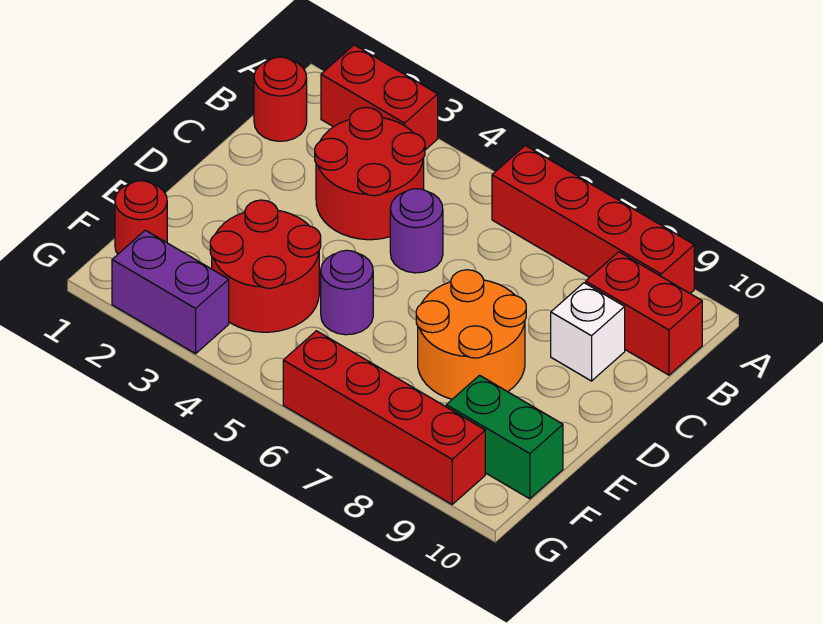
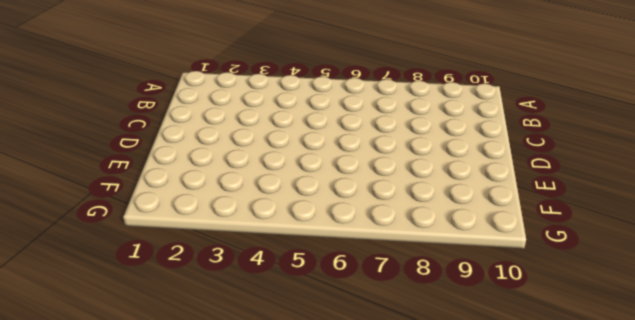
none -> red brick A2:A3 level 1
none -> red brick A6:A9 level 1
none -> red round brick B1 level 1

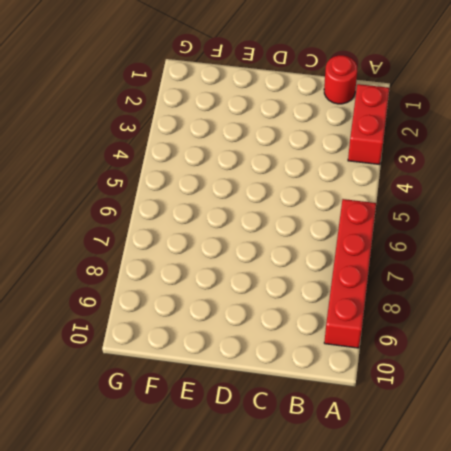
none -> red round brick B3:C4 level 1
none -> red brick B9:B10 level 1
none -> purple round brick C5 level 1

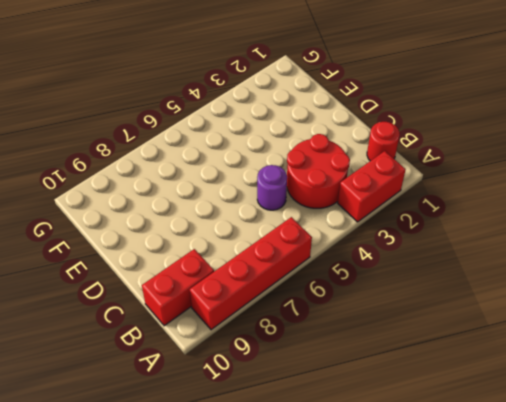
none -> white brick C9 level 1
none -> orange round brick D7:E8 level 1
none -> red round brick E3:F4 level 1

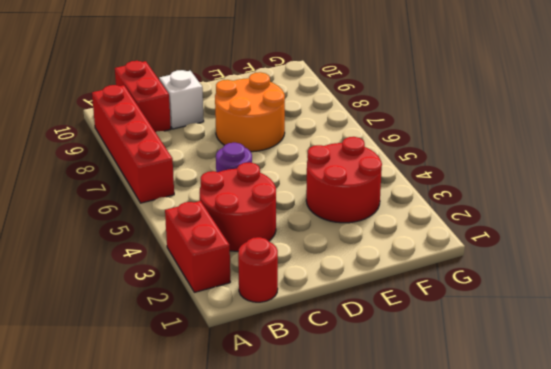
none -> purple round brick E5 level 1
none -> red round brick F1 level 1
none -> green brick F9:F10 level 1

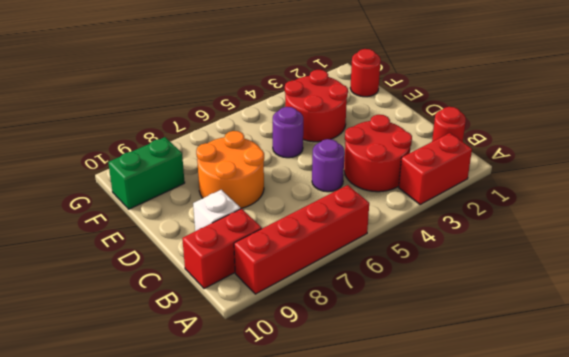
none -> purple brick G2:G3 level 1
none -> red brick G6:G9 level 1

